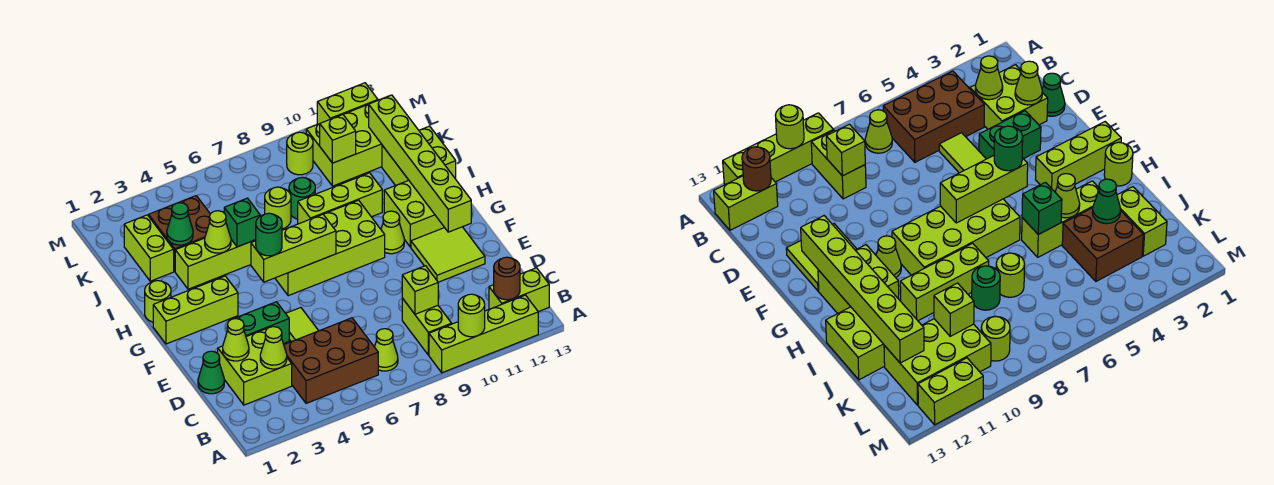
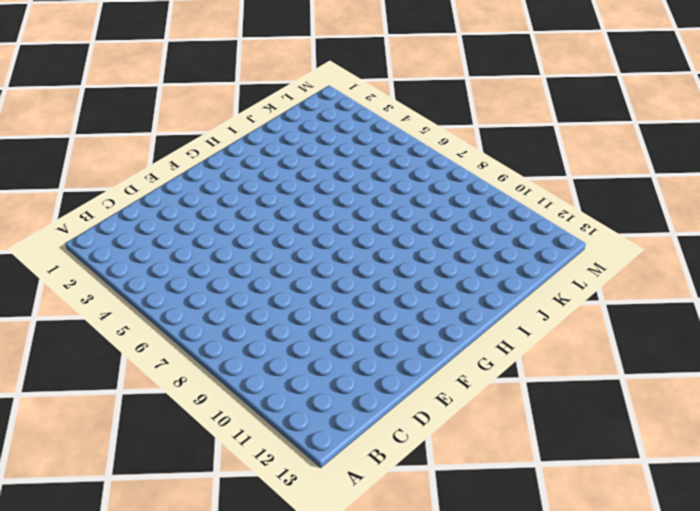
none -> lime brick A9:A12 level 1
none -> brown brick B4:C6 level 1
none -> lime cone B7 level 1
none -> lime brick B9:C9 level 1

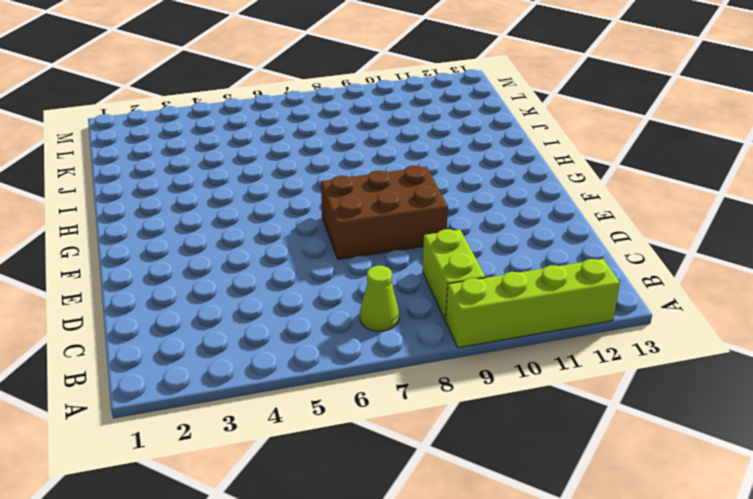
brown brick E7:F9 level 1 -> brown brick B4:C6 level 1
none -> lime brick B12:B13 level 1
none -> lime brick C2:D3 level 1
none -> green cone D1 level 1
none -> lime tile D5:E5 level 1

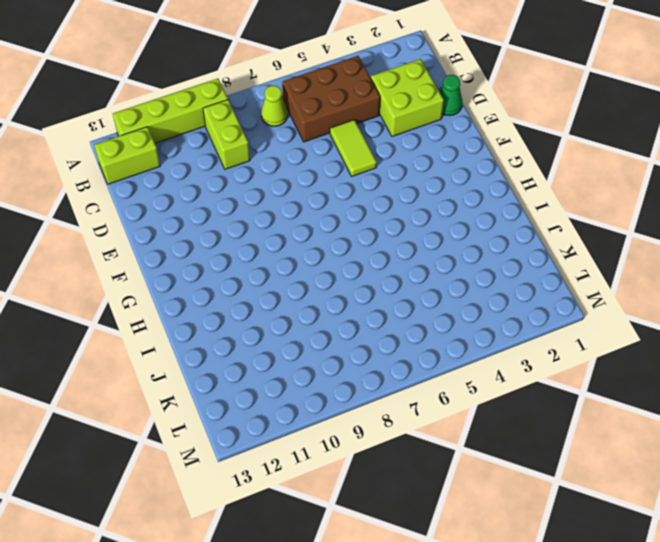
none -> green brick E3:E4 level 1
none -> lime tile E11:F12 level 1
none -> lime brick G1:G3 level 1
none -> lime brick G6:H9 level 1

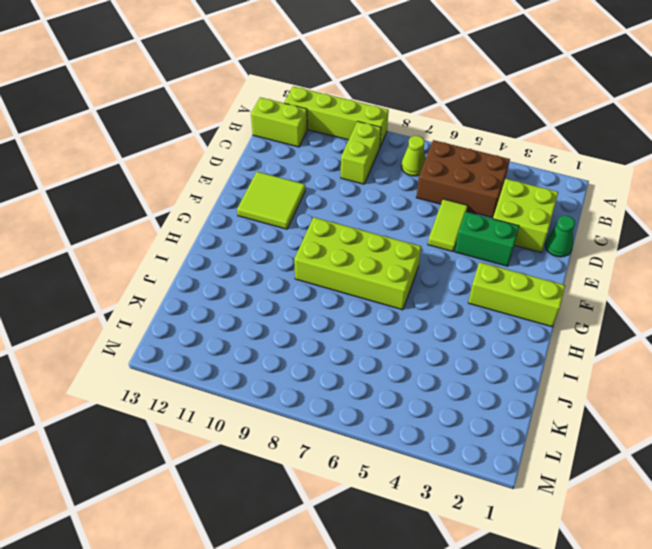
none -> lime cone G10 level 1
none -> lime brick G11:H12 level 1
none -> lime round brick H1 level 1
none -> lime brick I3:I5 level 1

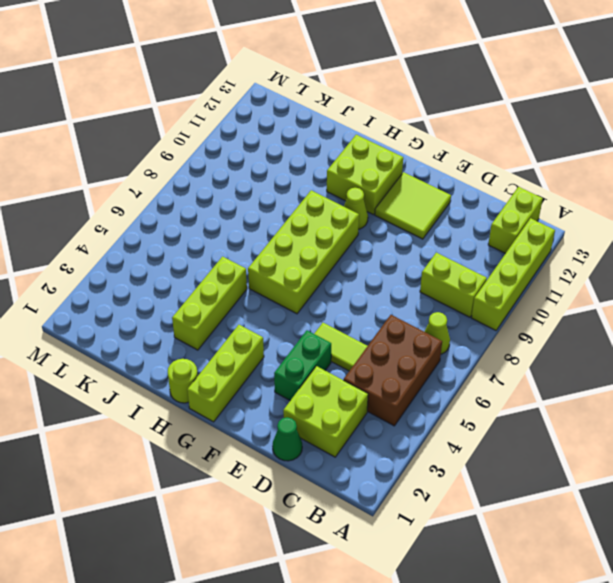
none -> lime brick I8:I10 level 1
none -> lime brick I12:J13 level 1
none -> lime brick J2:K2 level 1
none -> brown brick J3:K4 level 1

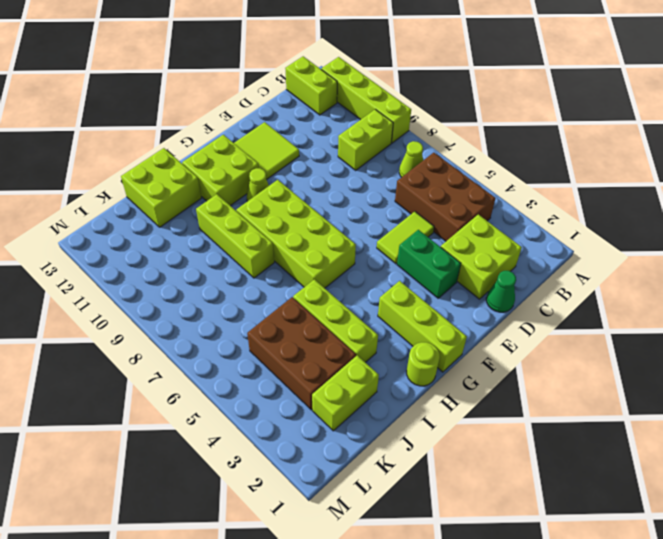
brown brick J3:K5 level 1 -> brown brick J3:K4 level 1
none -> lime round brick J7 level 1
none -> green round brick J8 level 1
none -> lime brick K10:L12 level 1
none -> lime round brick L9 level 1

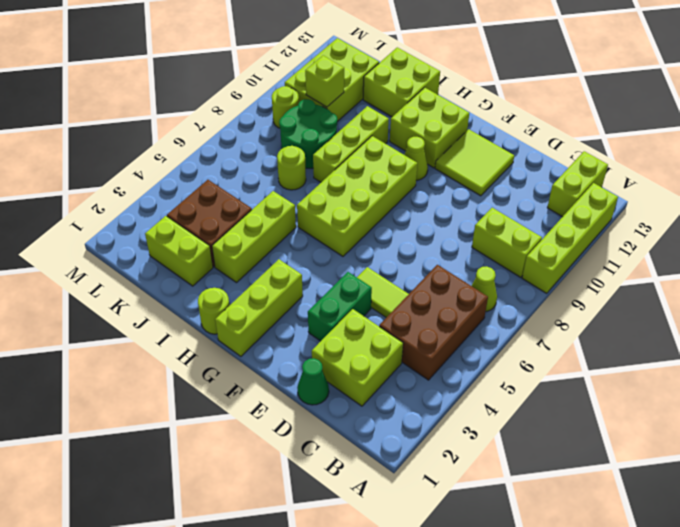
green round brick J8:K9 level 1 -> green round brick J8 level 1
none -> lime brick M11:M12 level 1
none -> lime round brick A10 level 2
none -> brown round brick B12 level 2
none -> lime cone C3 level 2

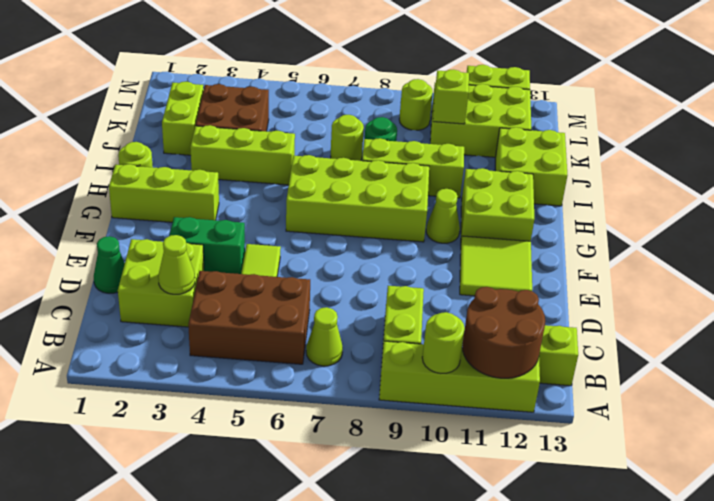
brown round brick A11:B12 level 2 -> brown round brick B12 level 2
none -> lime brick C9 level 2
none -> lime cone D2 level 2
none -> lime brick F12:K12 level 2
none -> lime brick G5:G7 level 2

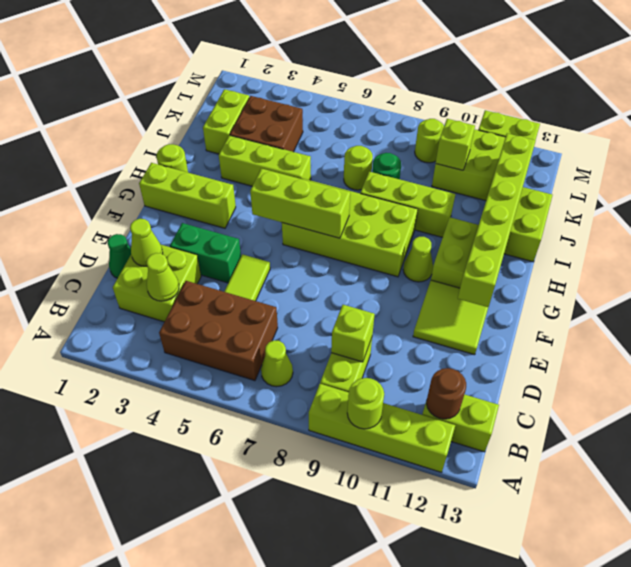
none -> lime cone I4 level 2
none -> green brick I5 level 2
none -> green cone J3 level 2
none -> green round brick G5 level 3

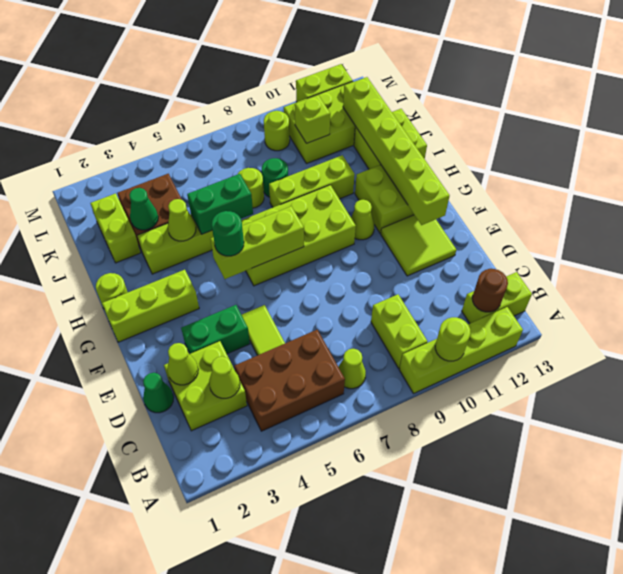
green brick I5:I6 level 2 -> green brick I5 level 2
none -> lime brick C9 level 2

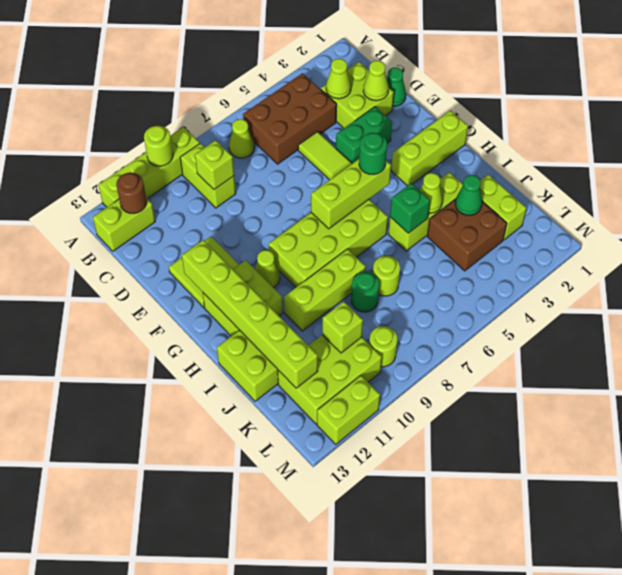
none -> lime round brick H1 level 1

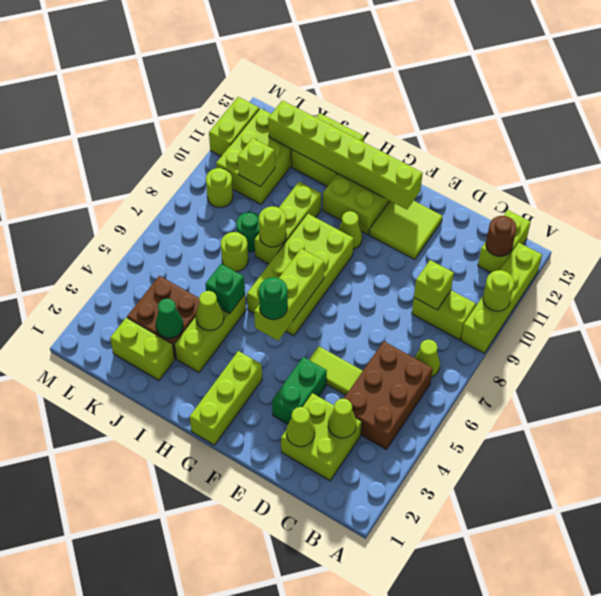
lime round brick I8 level 2 -> lime round brick H1 level 1
none -> green cone D1 level 1

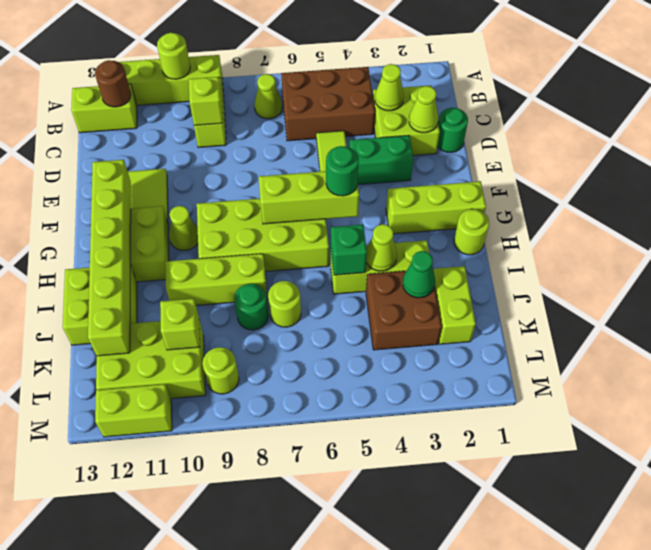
green round brick D1 level 1 -> green cone D1 level 1

